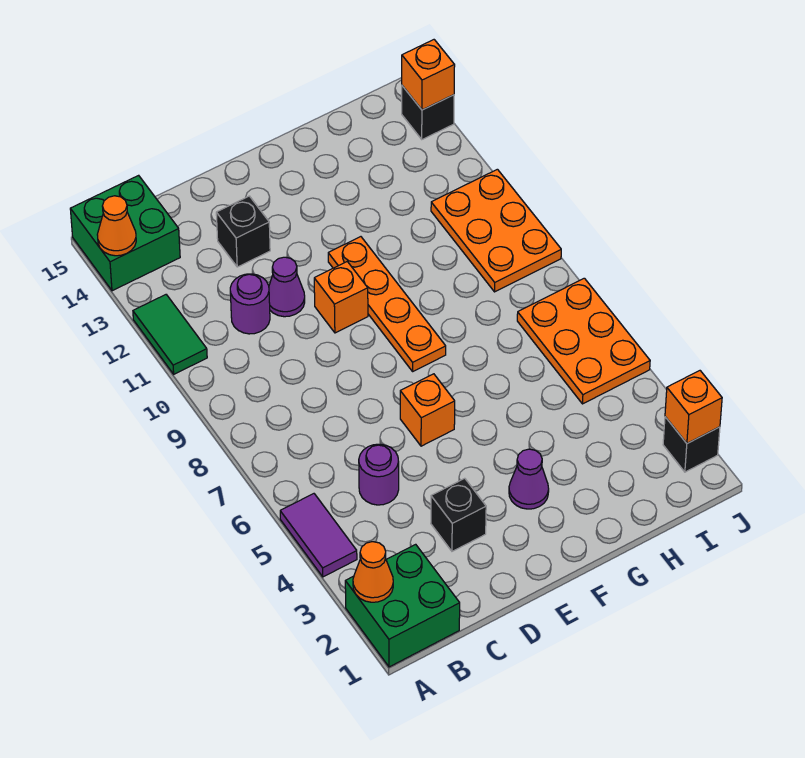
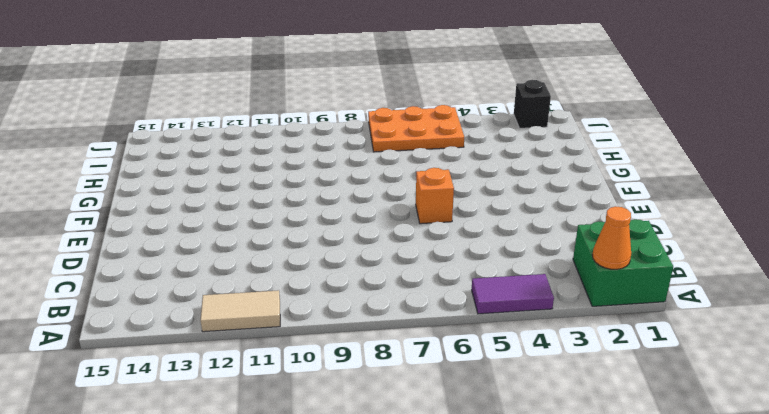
tan tile A11:A12 level 1 -> green tile A11:A12 level 1
none -> green brick A14:B15 level 1
none -> purple round brick C5 level 1
none -> purple round brick C11 level 1

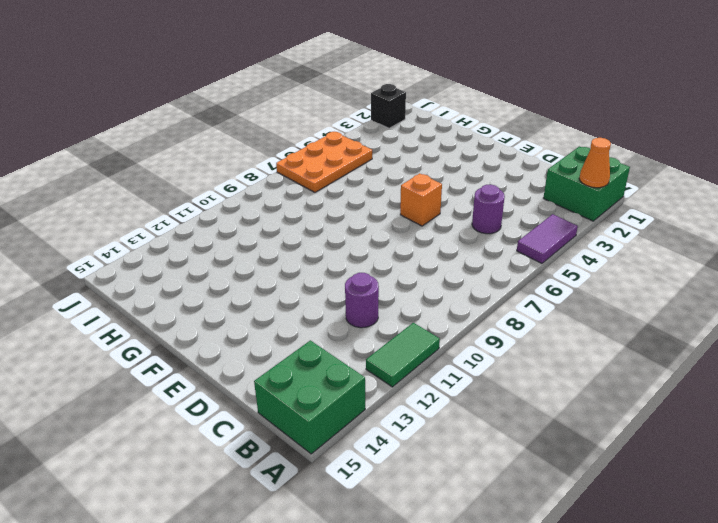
none -> black brick D3 level 1
none -> purple cone D11 level 1
none -> black brick D13 level 1

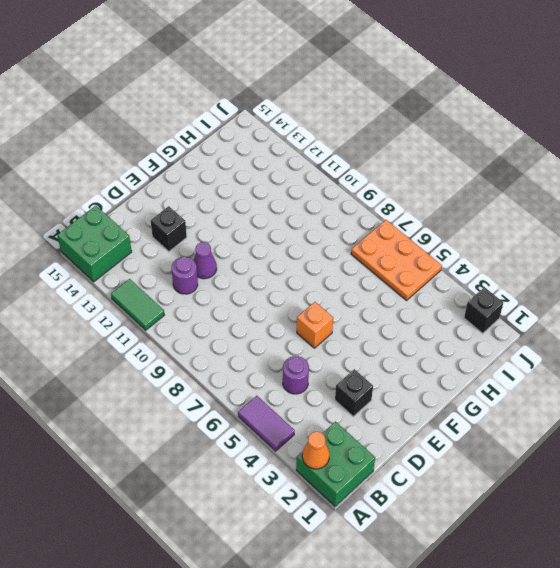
none -> orange brick E10 level 1
none -> purple cone F3 level 1
none -> orange plate F8:F11 level 1

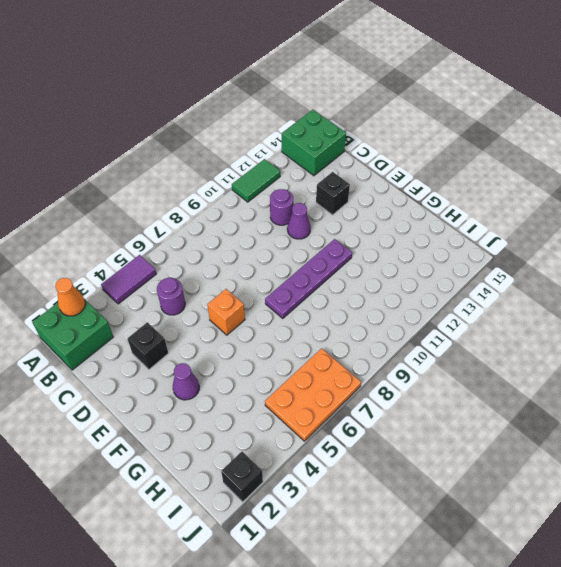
purple plate F8:F11 level 1 -> orange plate F8:F11 level 1
none -> orange brick E10 level 1
none -> orange plate I9:J11 level 1
none -> black brick J14 level 1

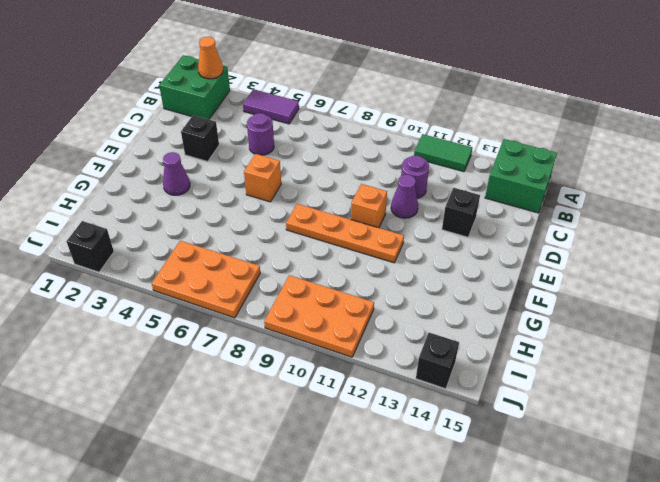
none -> orange cone A14 level 2
none -> orange brick J2 level 2
none -> orange brick J14 level 2

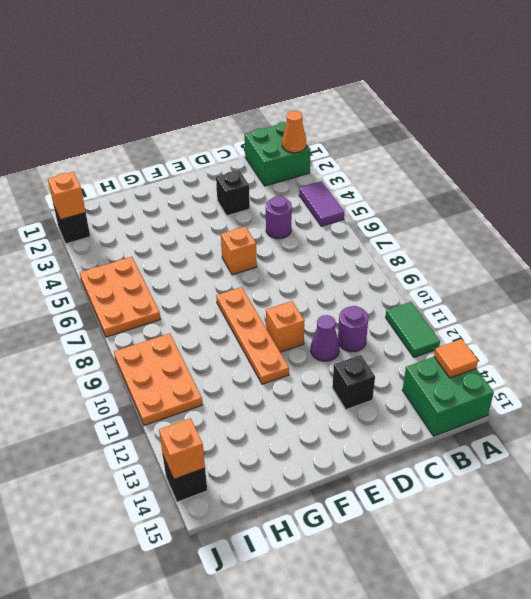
orange tile A14 level 2 -> orange cone A14 level 2
none -> purple cone F3 level 1

